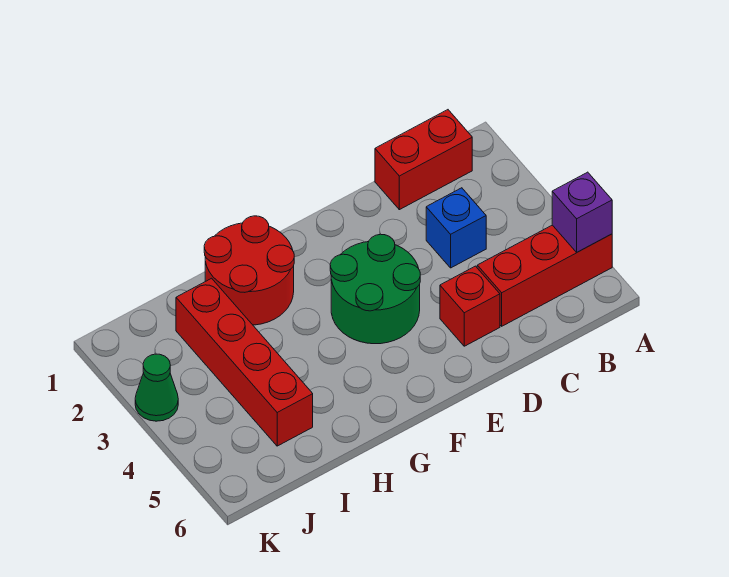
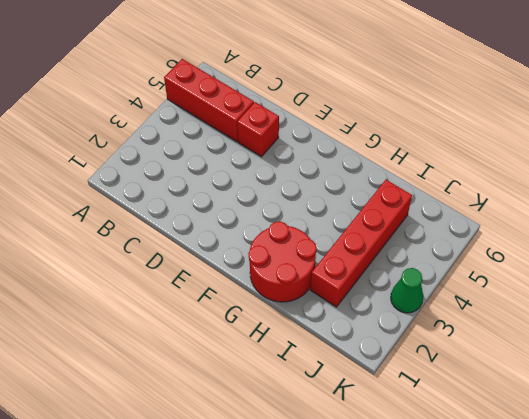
none -> red brick B1:C1 level 1
none -> blue brick C3 level 1

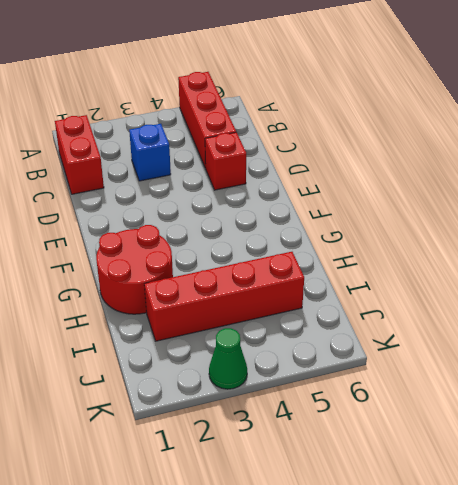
none -> green round brick E3:F4 level 1
none -> purple brick A5 level 2

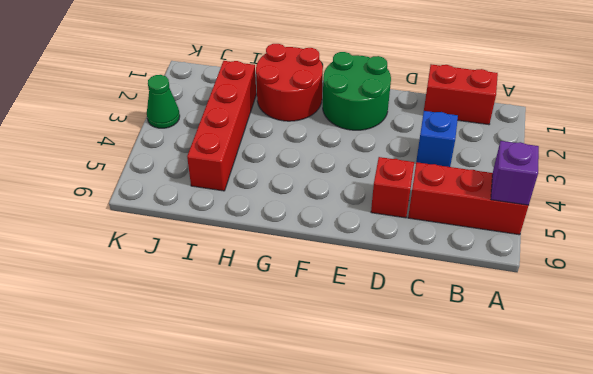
green round brick E1:F2 level 1 -> green round brick E3:F4 level 1

